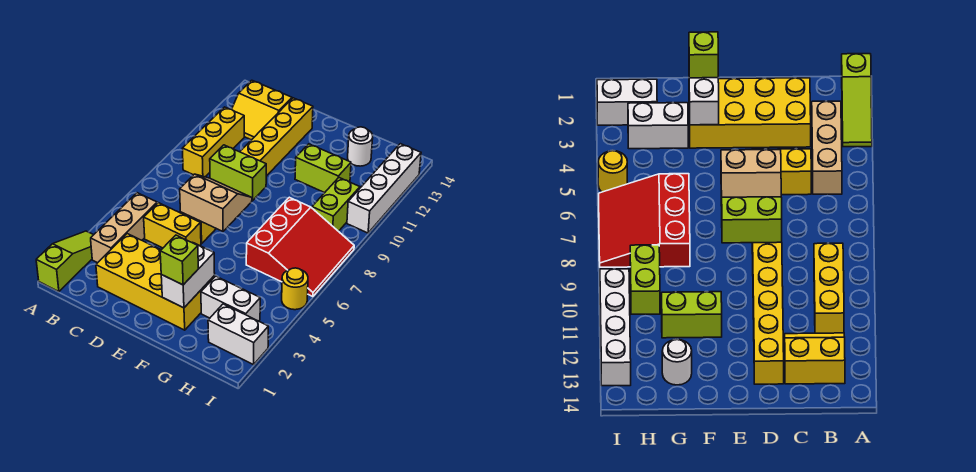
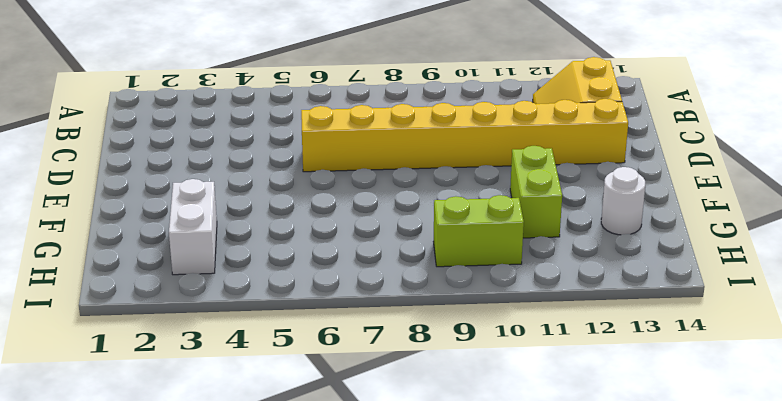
none -> lime slope A1:A3 level 1 top 1
none -> tan brick B3:B5 level 1
none -> yellow brick B9:B11 level 1

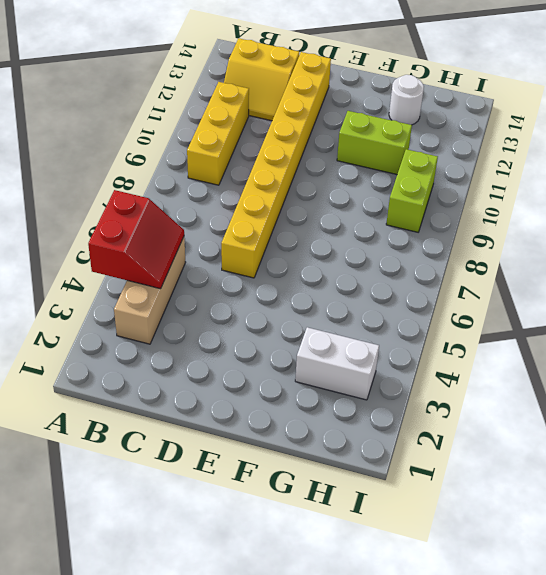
red slope A4:B5 level 2 top A -> none
none -> lime slope A1:A3 level 1 top 1
none -> yellow brick C2:F3 level 1
none -> yellow brick C5:D5 level 1

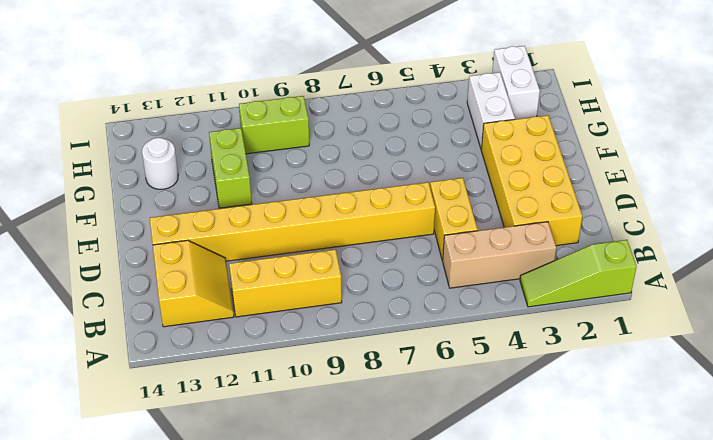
none -> red slope G6:I8 level 1 top G
none -> yellow round brick I5 level 1
none -> white brick I10:I13 level 1

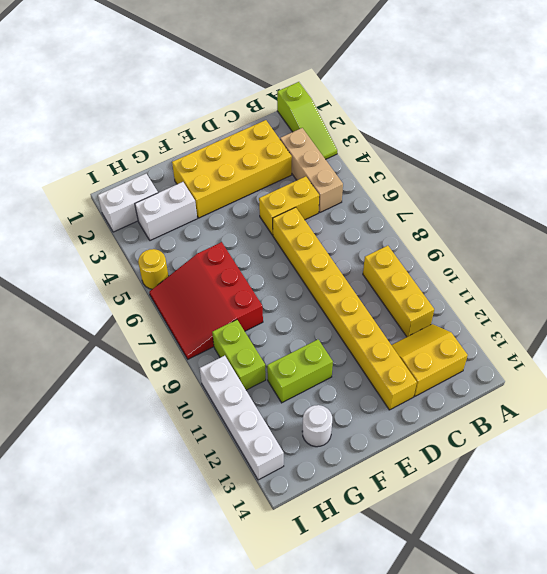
none -> tan slope D6:E7 level 2 top 6
none -> lime brick D8:E8 level 2
none -> white brick F2:F3 level 2

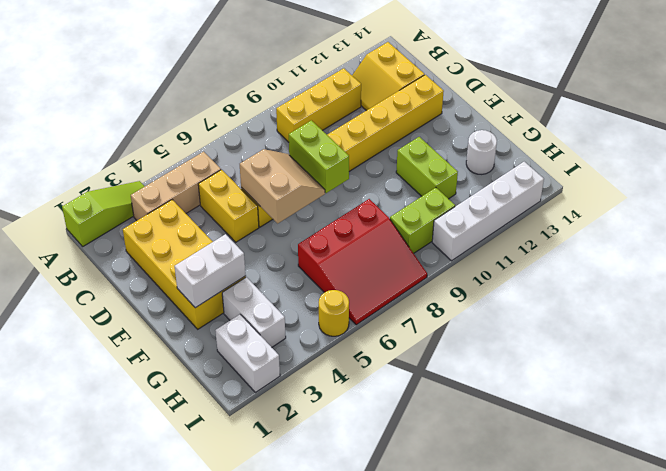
none -> lime brick F2 level 3

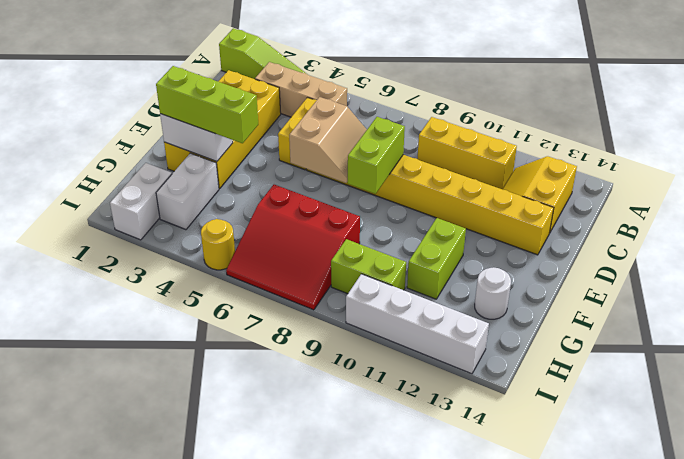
lime brick F2:F4 level 3 -> lime brick F2 level 3

